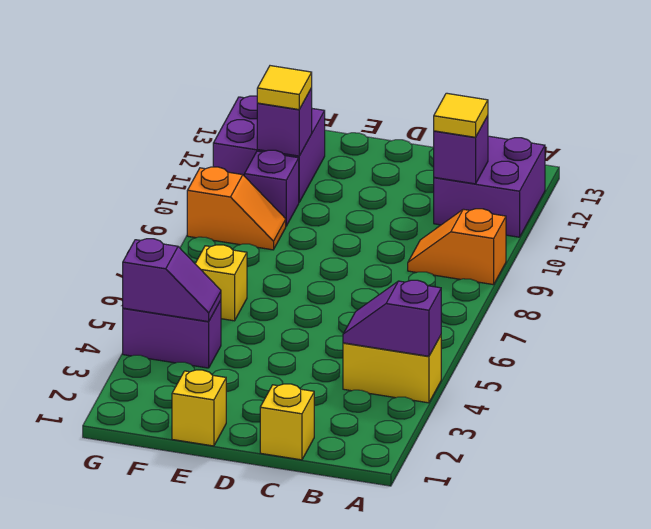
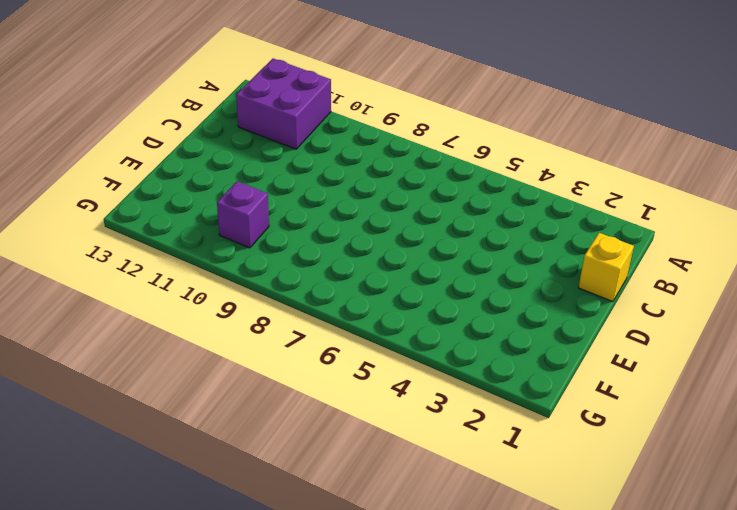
none -> yellow brick A4:B4 level 1
none -> orange slope A9:B9 level 1 top A
none -> yellow brick E1 level 1

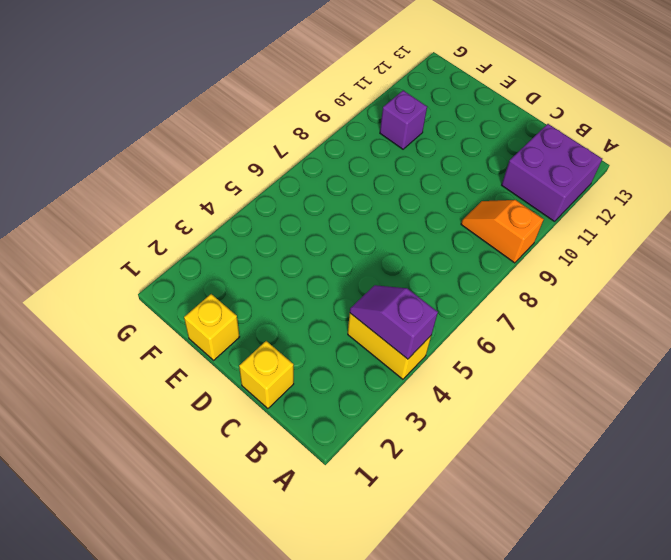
none -> purple brick F4:G4 level 1
none -> yellow brick F6 level 1
none -> orange slope F9:G9 level 1 top G

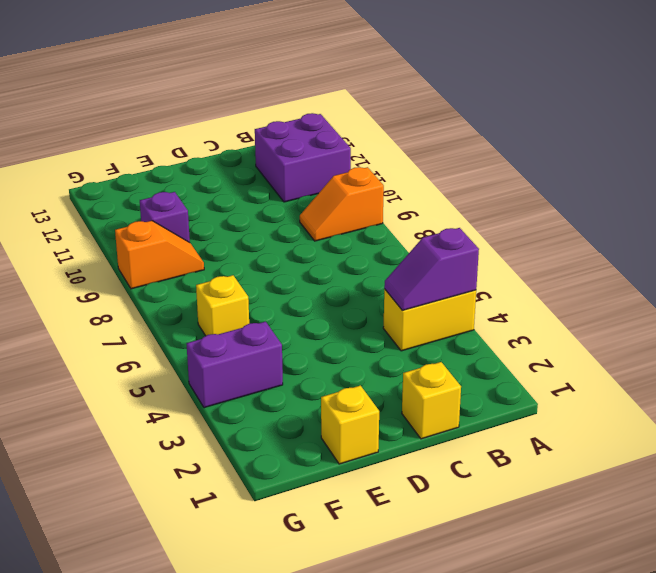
none -> purple brick F11:G12 level 1
none -> purple brick B11 level 2
none -> purple slope F4:G4 level 2 top G

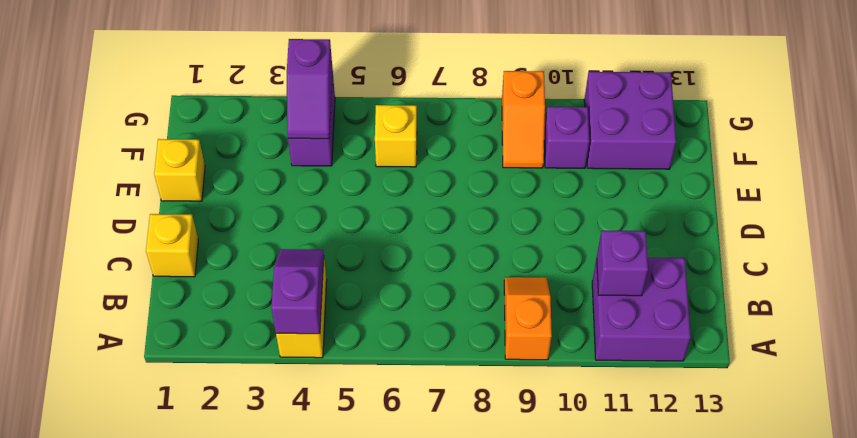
none -> purple brick F11 level 2
none -> yellow tile B11 level 3
none -> yellow tile F11 level 3

